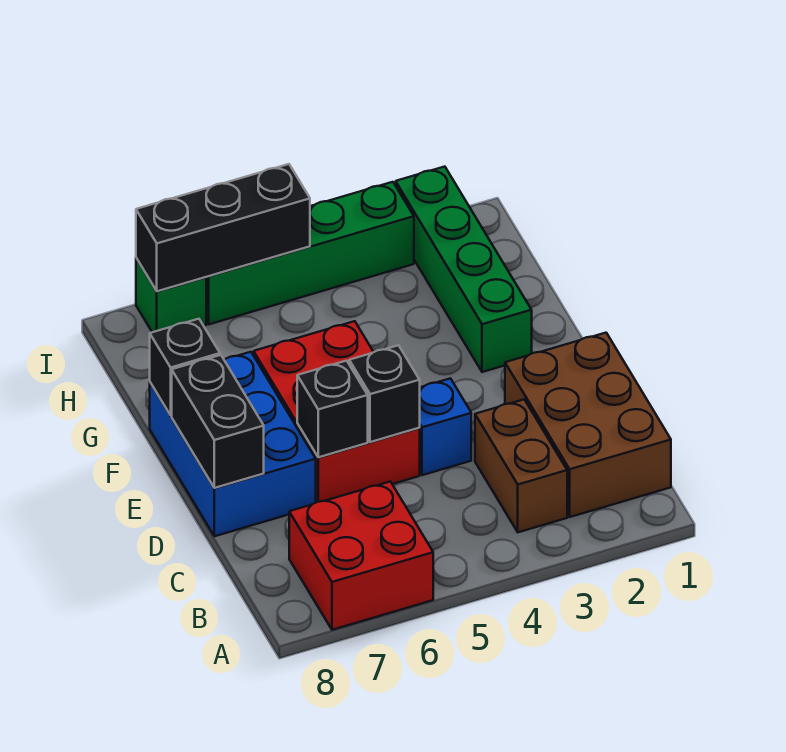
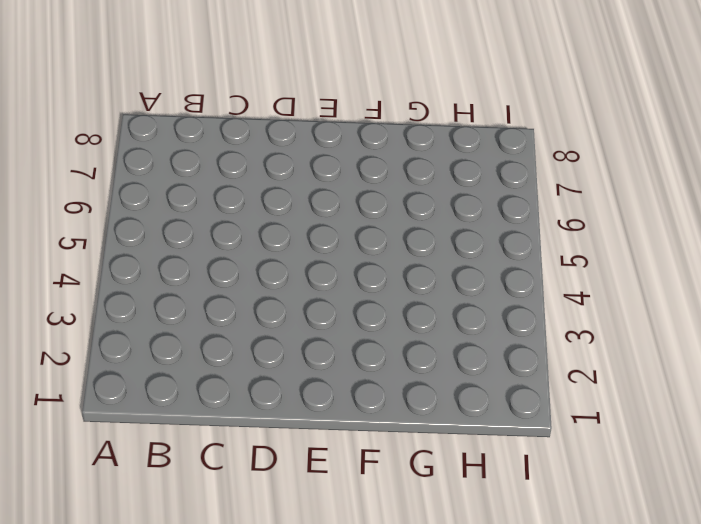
none -> red brick A6:B7 level 1
none -> brown brick B1:D2 level 1
none -> brown brick B3:C3 level 1

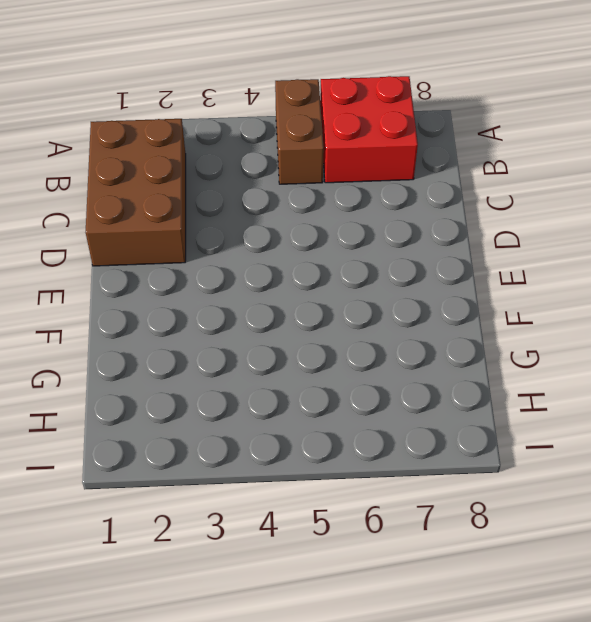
brown brick A5:B5 level 1 -> brown brick B3:C3 level 1
none -> blue brick D4 level 1
none -> red brick D5:F6 level 1
none -> blue brick D7:F8 level 1

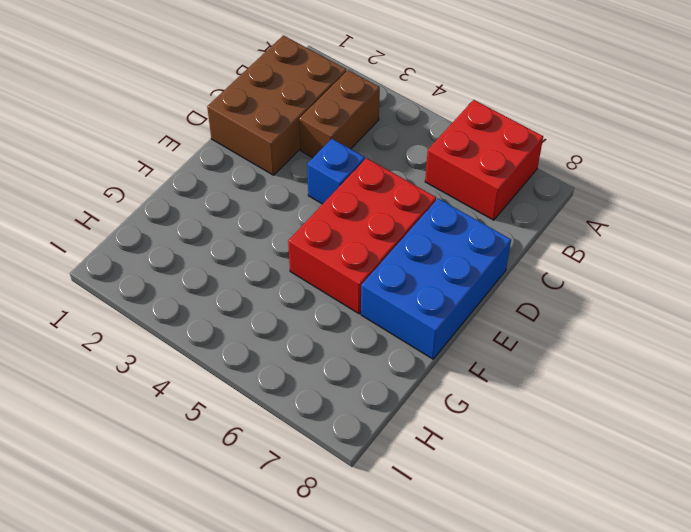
none -> green brick F2:I2 level 1
none -> green brick I3:I6 level 1
none -> green brick I7 level 1

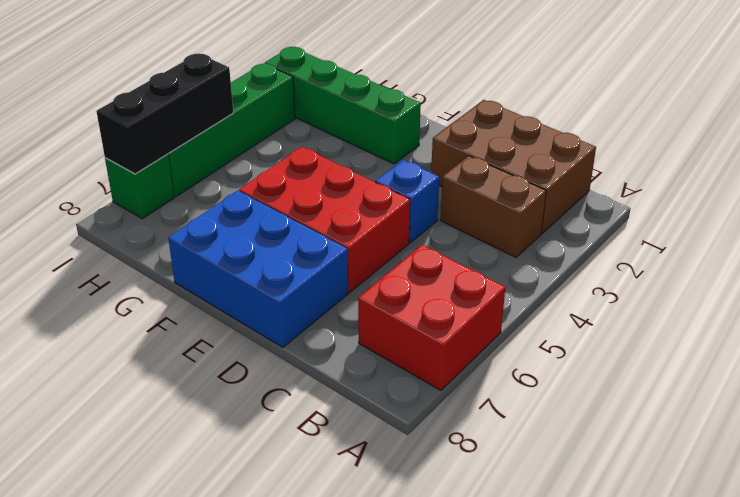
none -> black brick D5 level 2
none -> black brick D6 level 2
none -> black brick D8:E8 level 2

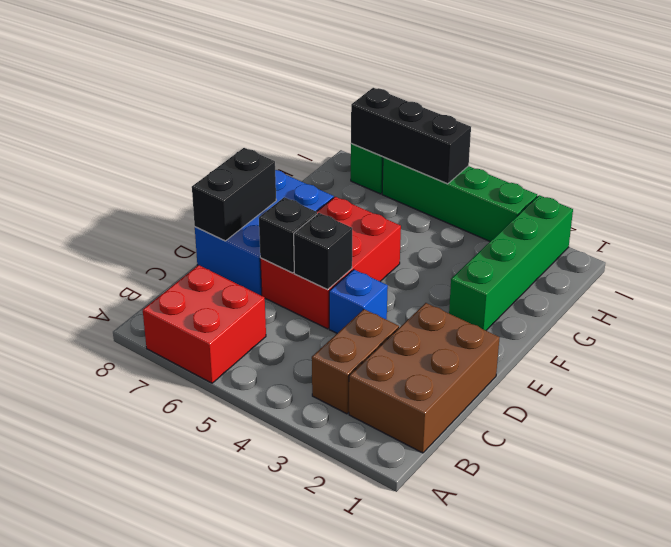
none -> black brick F8 level 2

